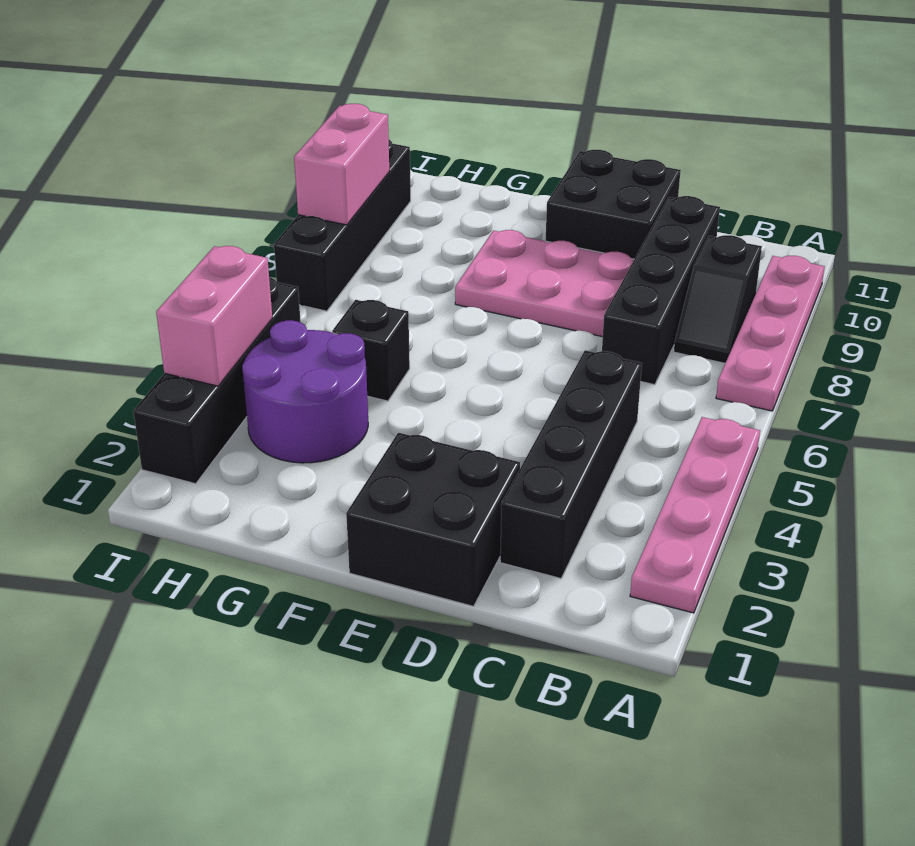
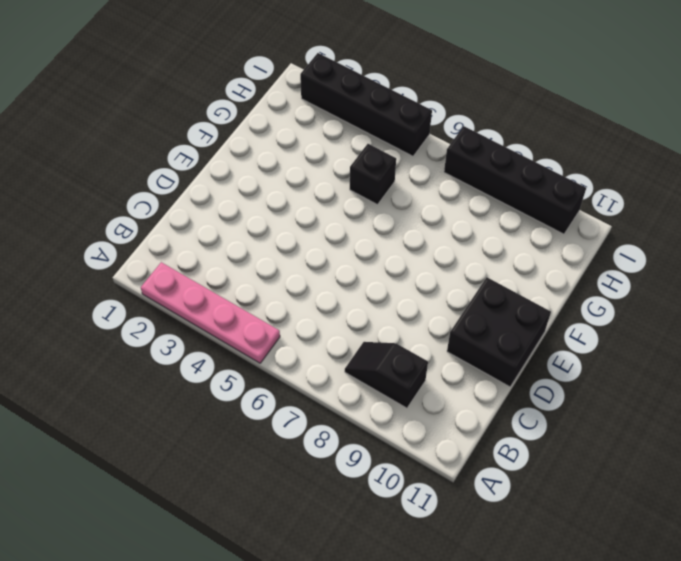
none -> pink plate A7:A10 level 1
none -> black brick C2:C5 level 1
none -> black brick C7:C10 level 1

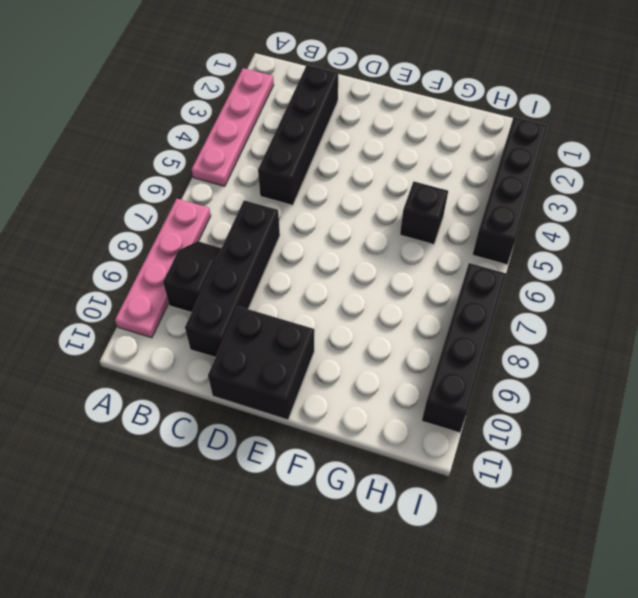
none -> black brick D1:E2 level 1
none -> pink plate D8:F9 level 1
none -> purple round brick G3:H4 level 1

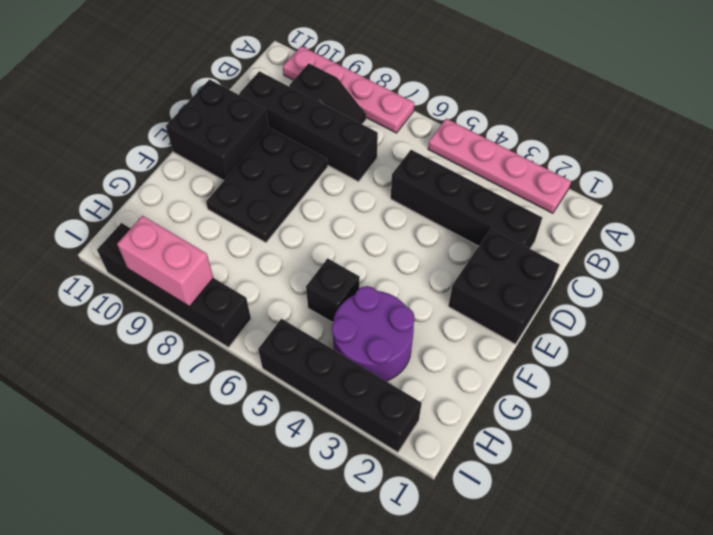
black plate D8:F9 level 1 -> pink plate D8:F9 level 1
none -> pink brick I3:I4 level 2

